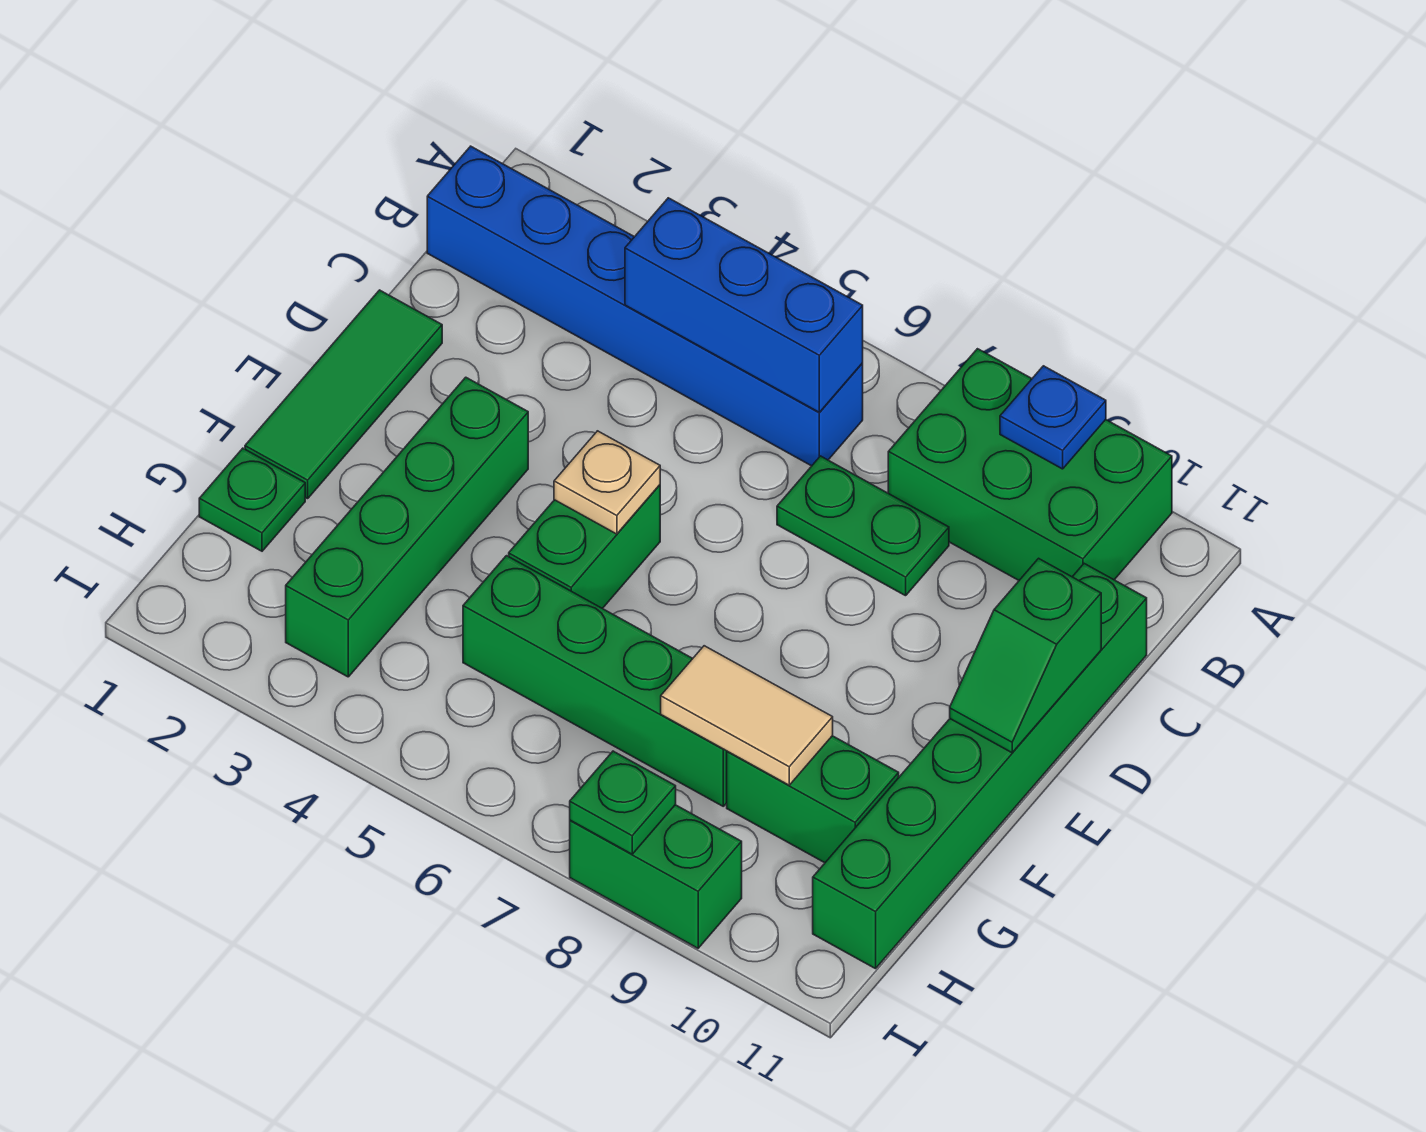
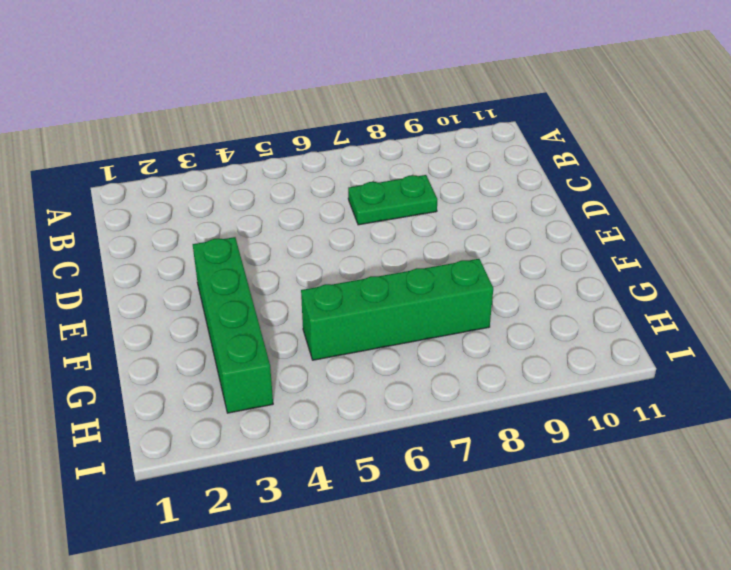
none -> green brick A8:B10 level 1
none -> blue brick B1:B6 level 1
none -> green brick C11:H11 level 1

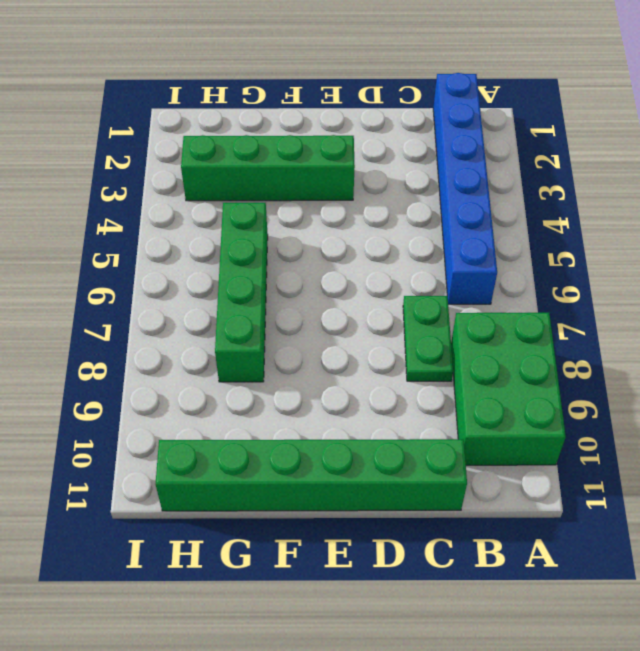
none -> green tile D1:F1 level 1
none -> green brick E5:F5 level 1
none -> green plate G1 level 1

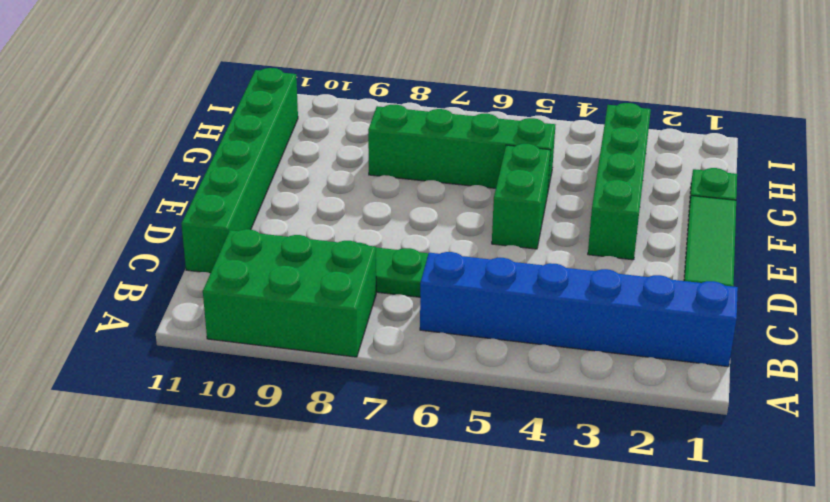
none -> green brick G9:G10 level 1
none -> green brick I8:I9 level 1
none -> blue plate A9 level 2

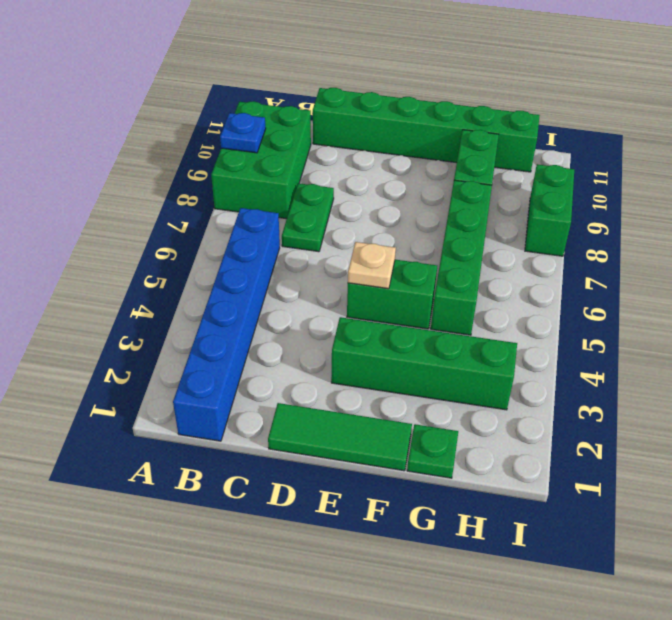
none -> blue brick B4:B6 level 2
none -> green slope D11:E11 level 2 top D
none -> tan tile G8:G9 level 2

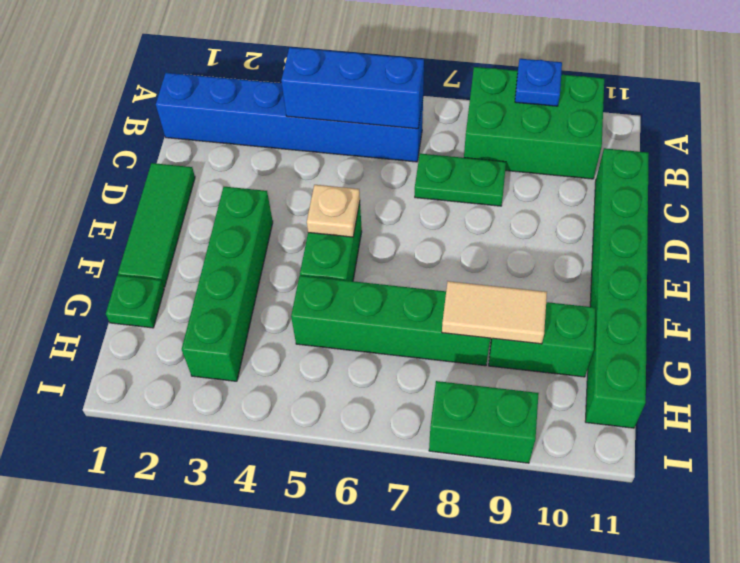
none -> green slope D11:E11 level 2 top D
none -> green plate I8 level 2

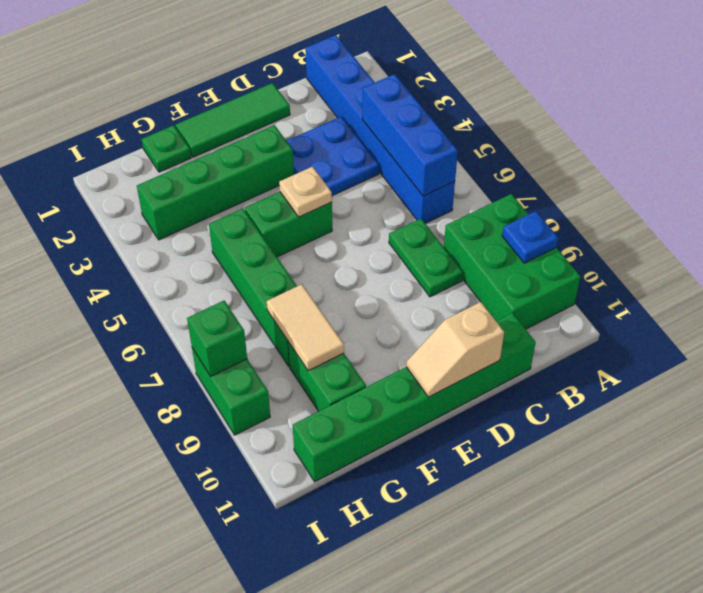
blue plate C3:D4 level 1 -> none
tan slope D11:E11 level 2 top D -> green slope D11:E11 level 2 top D
green brick I8 level 2 -> green plate I8 level 2

